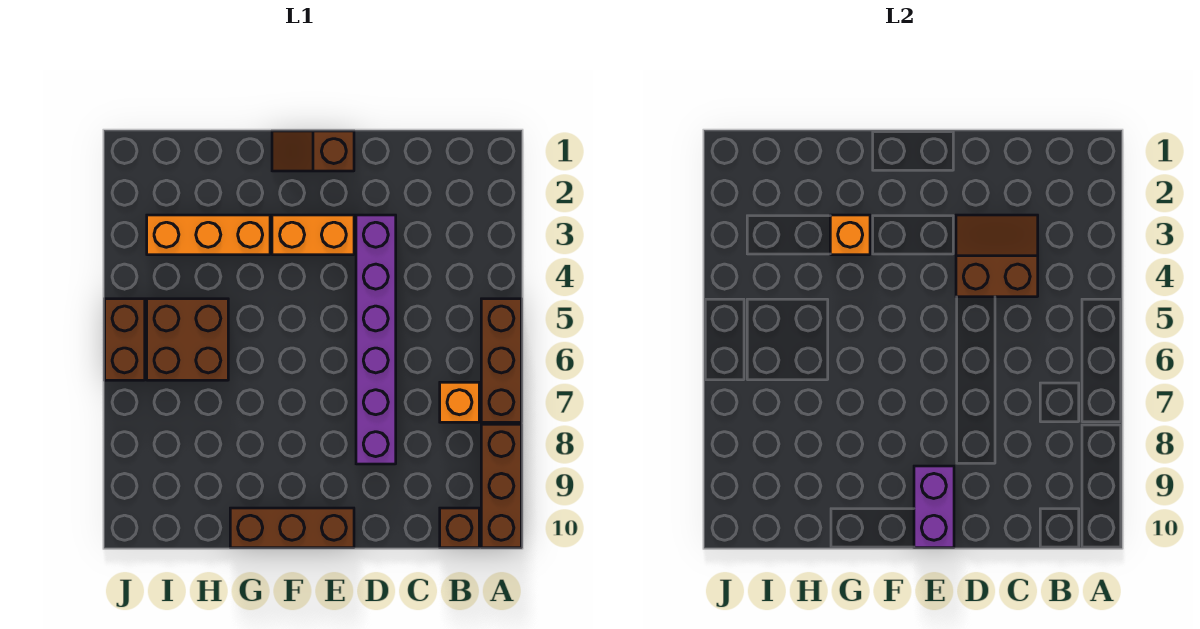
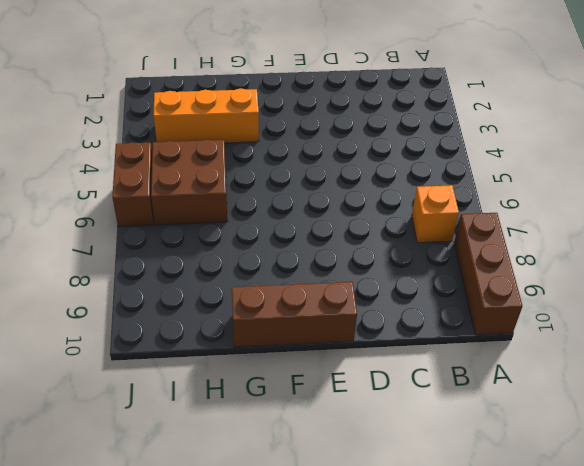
none -> brown brick A5:A7 level 1
none -> brown brick B10 level 1
none -> purple brick D3:D8 level 1

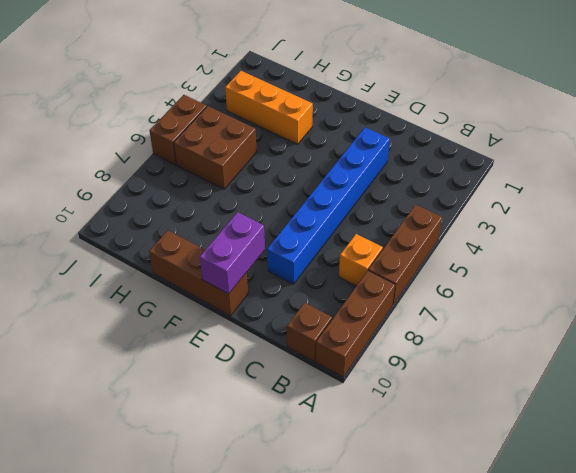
blue brick D3:D8 level 1 -> purple brick D3:D8 level 1
none -> brown slope E1:F1 level 1 top E
none -> orange brick E3:F3 level 1
none -> brown slope C3:D4 level 2 top 4

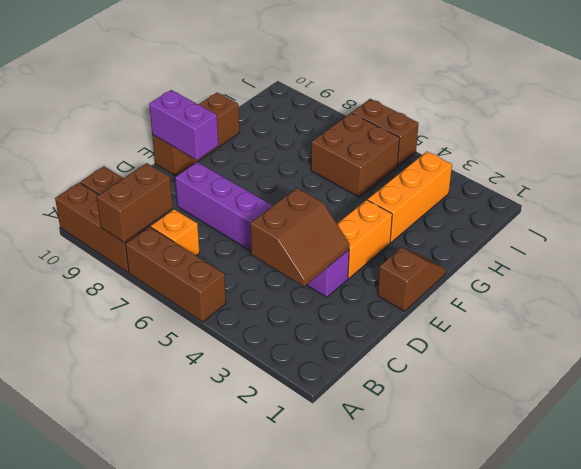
brown brick A8:B8 level 2 -> none
none -> orange brick G3 level 2

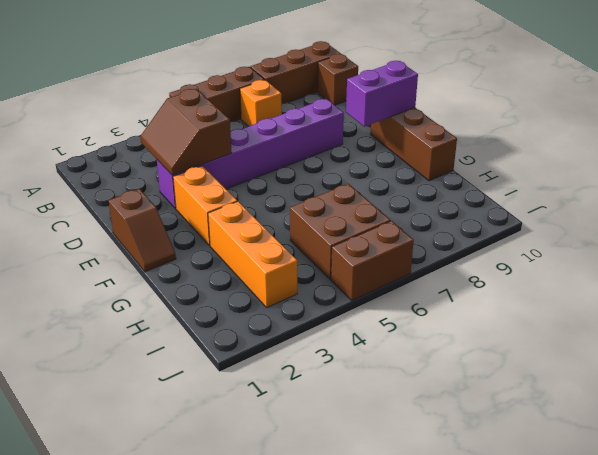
none -> orange brick G3 level 2

